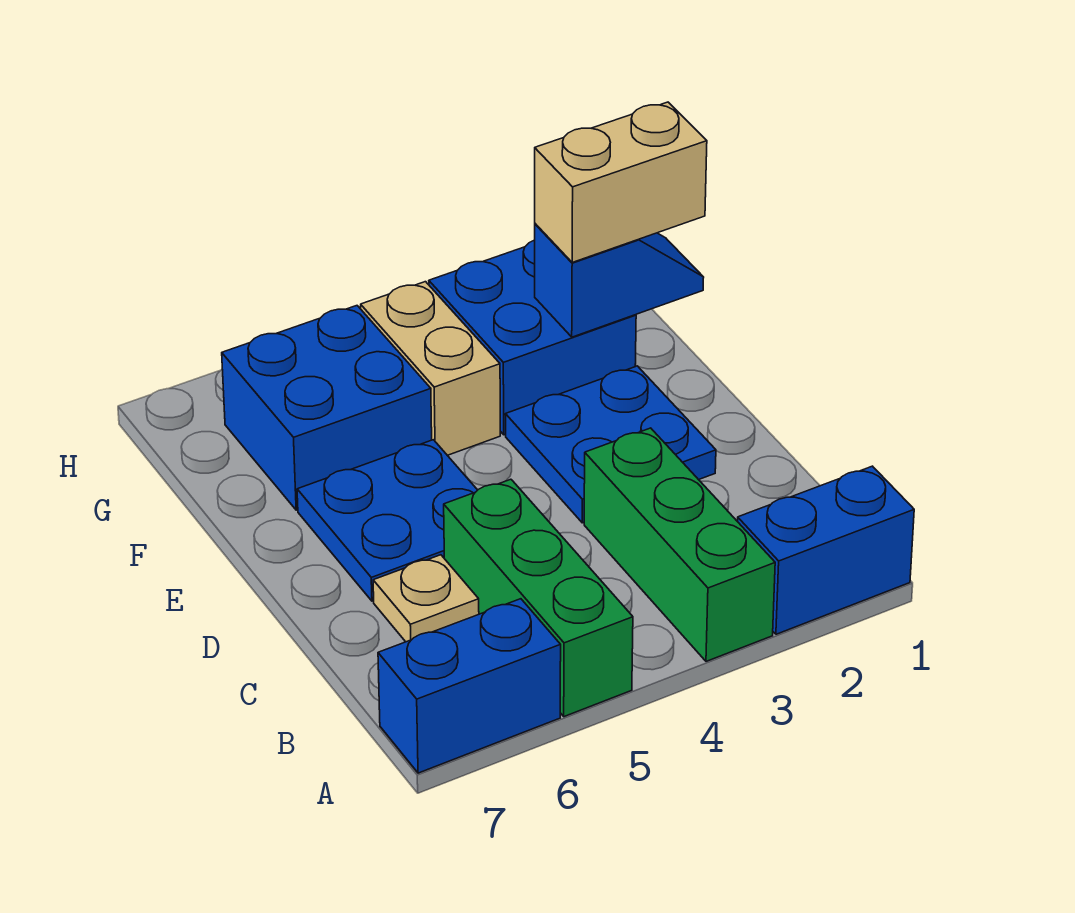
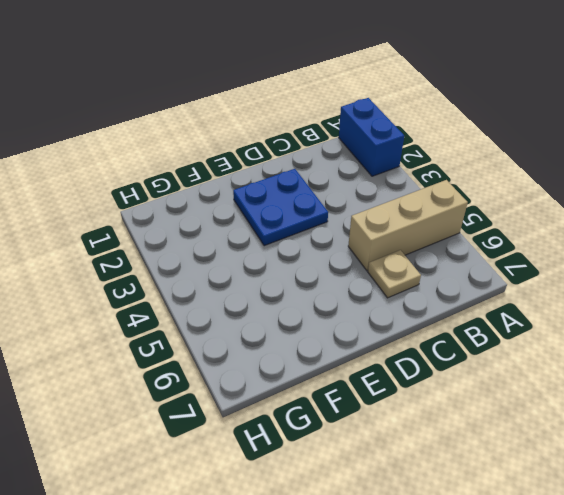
tan brick A5:C5 level 1 -> green brick A5:C5 level 1
none -> green brick A3:C3 level 1
none -> blue brick A6:A7 level 1
none -> blue plate D5:E6 level 1

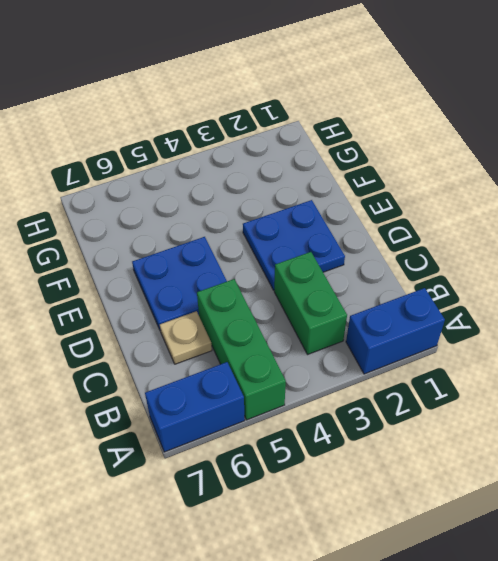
green brick B3:C3 level 1 -> green brick A3:C3 level 1
none -> blue brick F2:G3 level 1
none -> tan brick F4:G4 level 1
none -> blue brick F5:G6 level 1

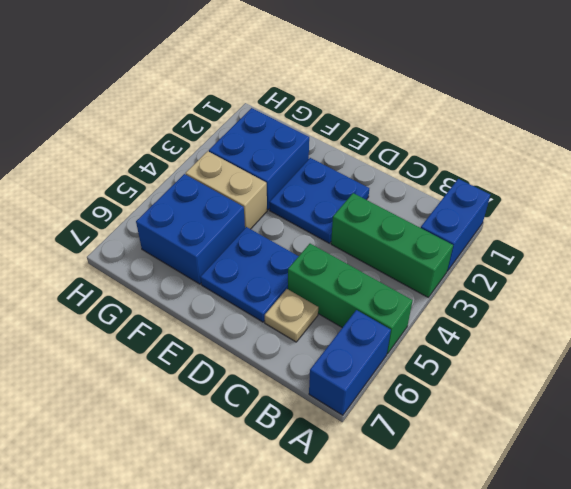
none -> blue slope F1:F2 level 2 top 2
none -> tan brick F1:F2 level 3

